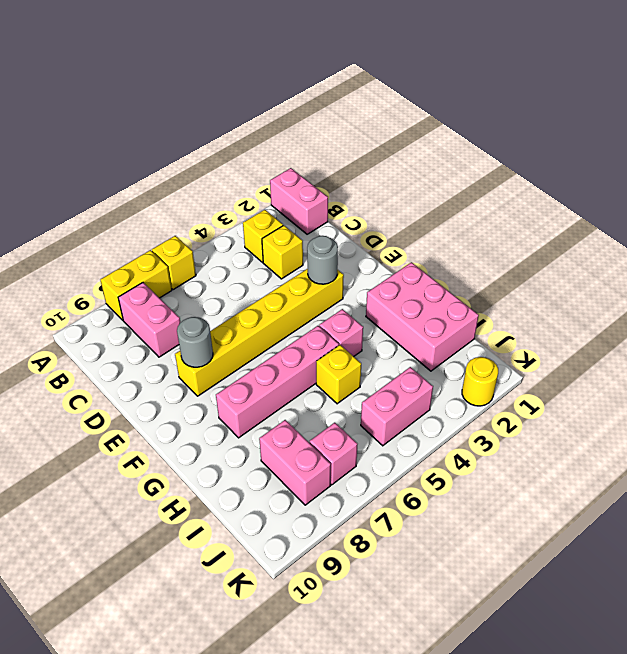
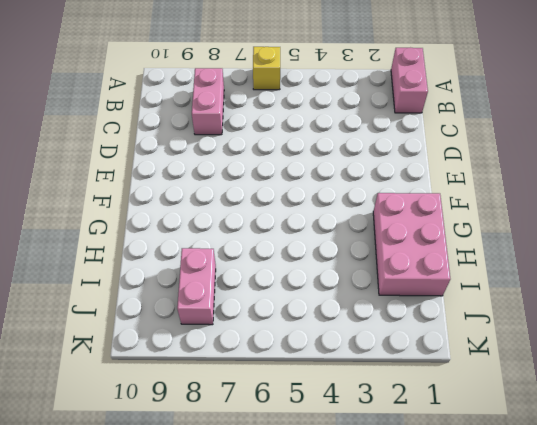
none -> yellow brick A7:A8 level 1
none -> yellow brick B3 level 1
none -> yellow brick C3 level 1

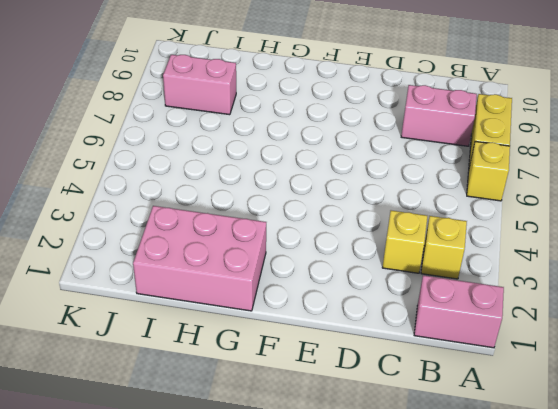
none -> yellow brick E3:E8 level 1
none -> pink brick G4 level 1
none -> pink brick G5:G8 level 1

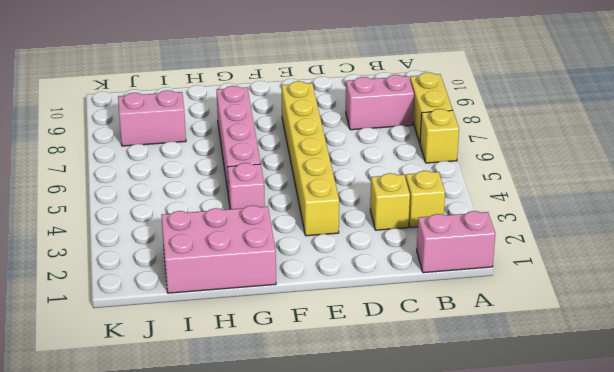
none -> yellow brick H5 level 1
none -> pink brick J4:J5 level 1
none -> pink brick J7 level 1

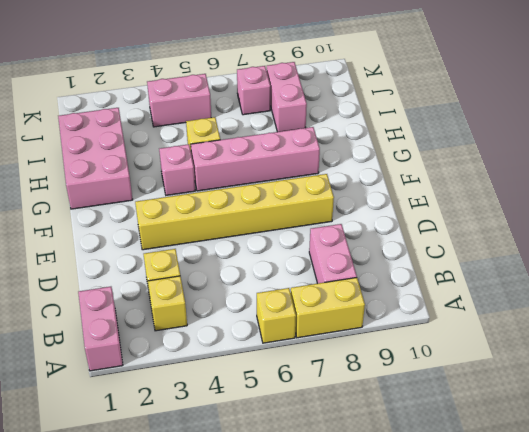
none -> yellow round brick K2 level 1
none -> grey round brick E3 level 2
none -> grey round brick E8 level 2

